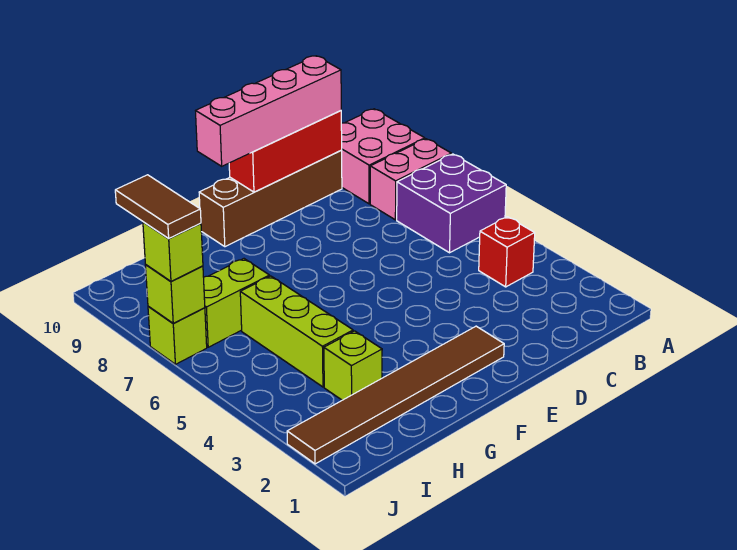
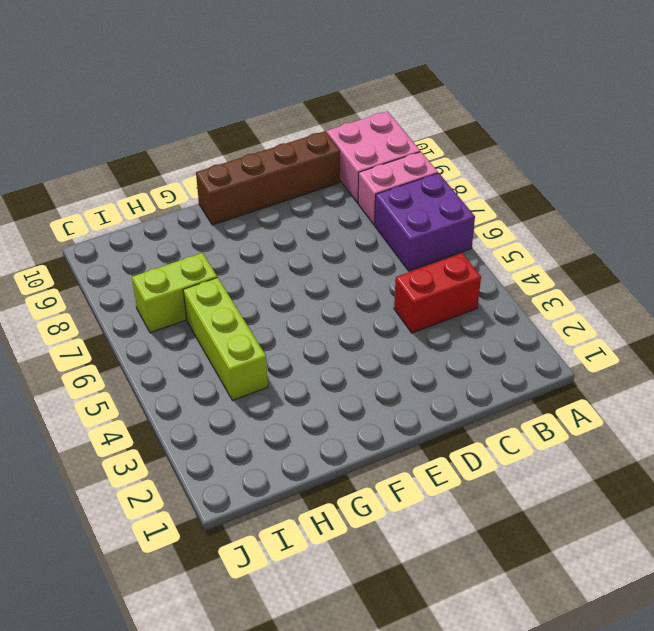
red brick B4:C4 level 1 -> red brick B4 level 1
none -> brown tile E2:J2 level 1
none -> lime brick H3 level 1
none -> lime brick J7 level 1

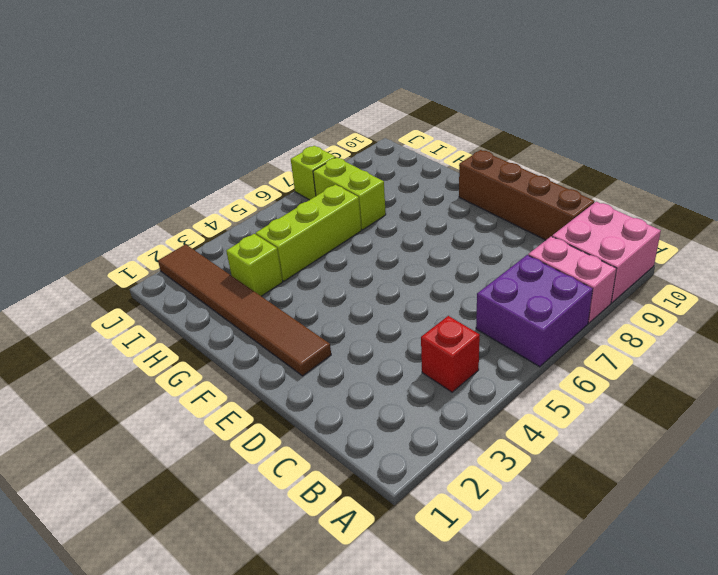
none -> red brick C10:E10 level 2
none -> lime brick J7 level 2
none -> pink brick C10:F10 level 3

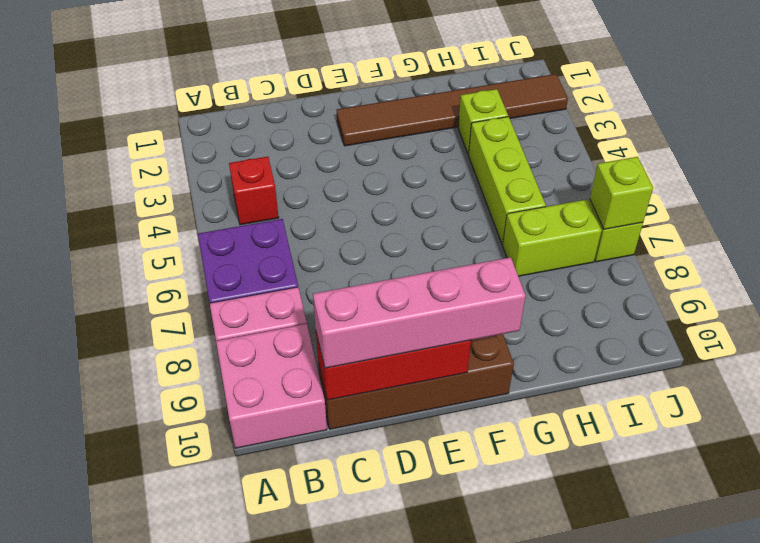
none -> lime brick J7 level 3
none -> brown tile J7:J8 level 4

